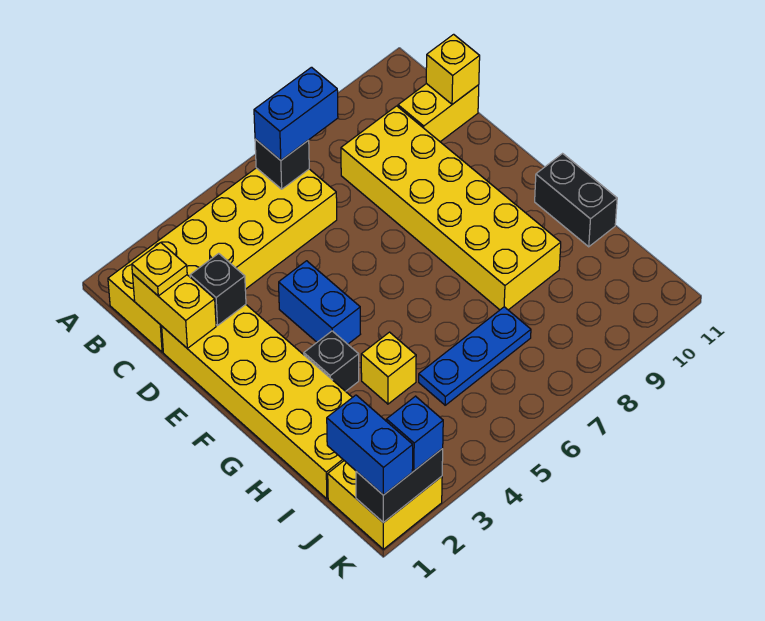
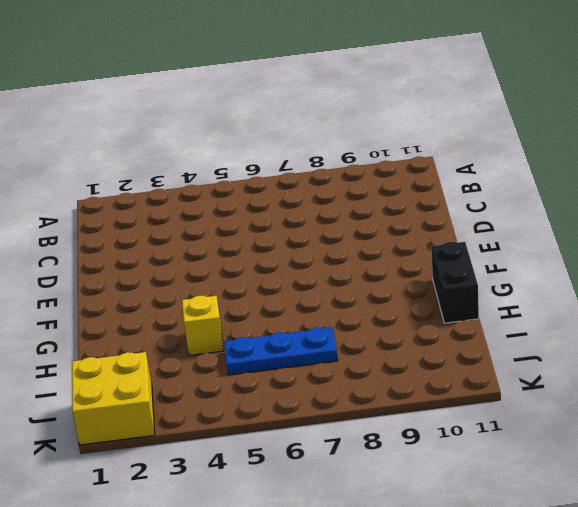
none -> yellow brick B1:C6 level 1
none -> yellow brick C8:H9 level 1
none -> yellow brick C10:C11 level 1

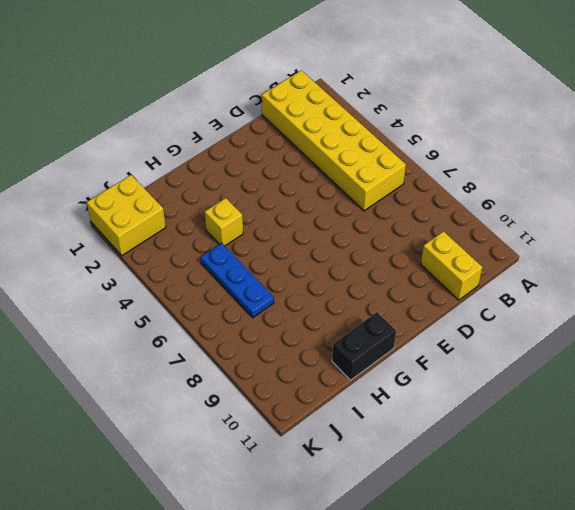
none -> yellow brick C8:H9 level 1
none -> yellow brick D1:I2 level 1
none -> blue brick E4:F4 level 1

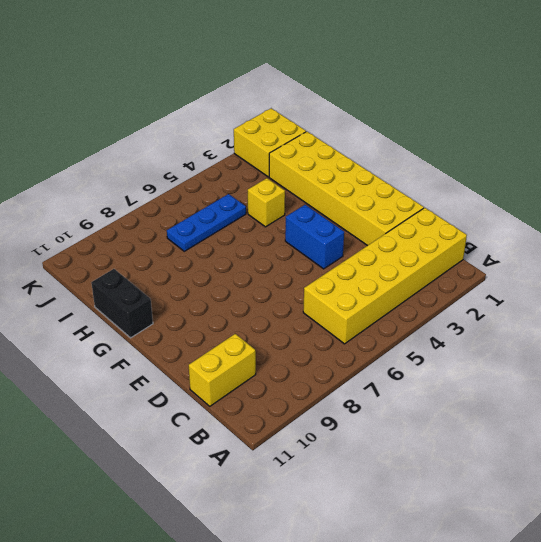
none -> yellow brick C8:H9 level 1
none -> black brick G3 level 1
none -> black brick B6 level 2

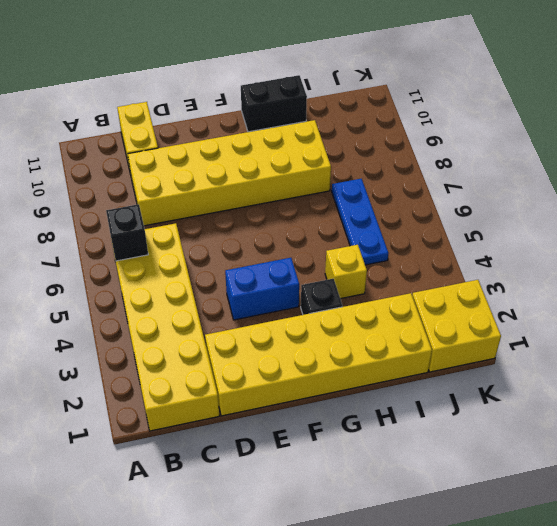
none -> yellow brick C1:D1 level 2
none -> yellow brick C11 level 2
none -> black brick D2 level 2

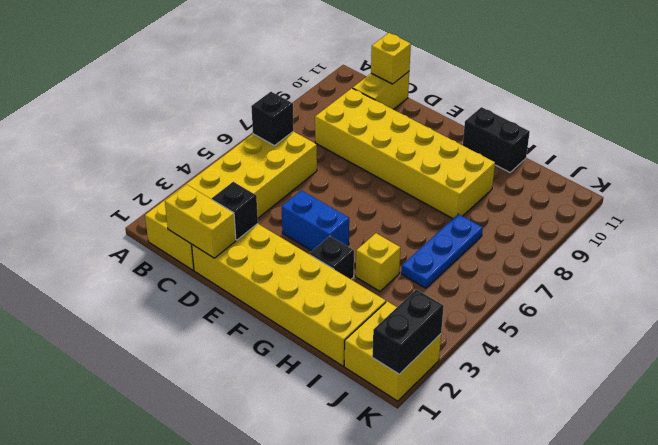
none -> blue brick B6:B7 level 3
none -> yellow plate C1 level 3
none -> blue brick J1:K1 level 3

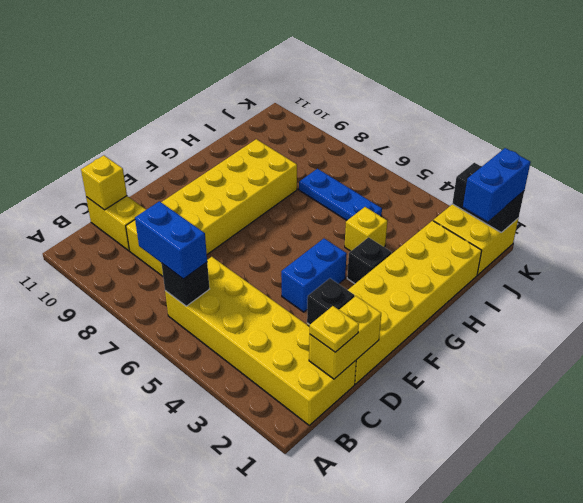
none -> black brick G11:H11 level 1
none -> blue brick K2 level 3

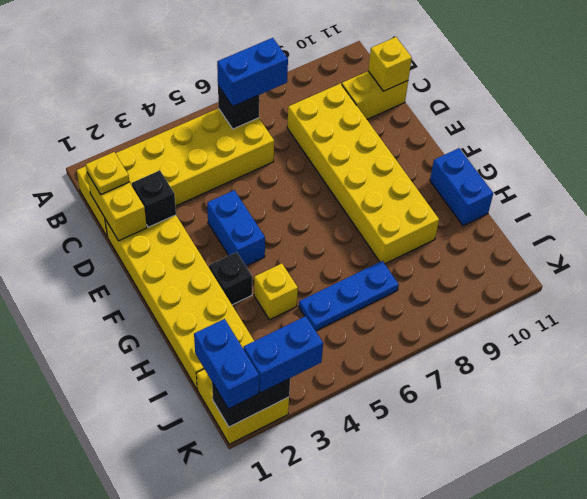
blue brick G11:H11 level 1 -> black brick G11:H11 level 1
blue brick K2:K3 level 3 -> blue brick K2 level 3

